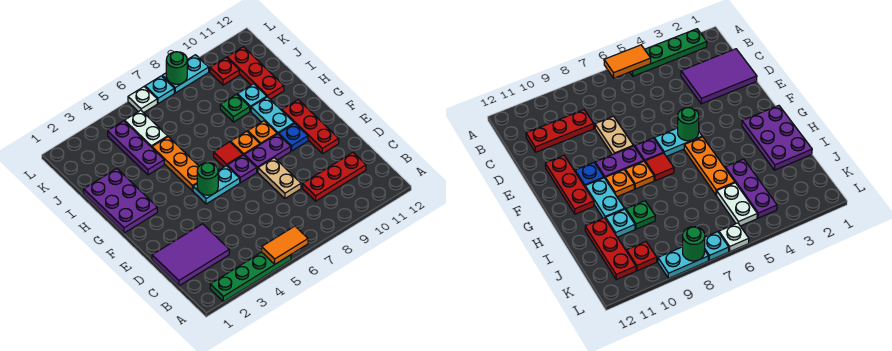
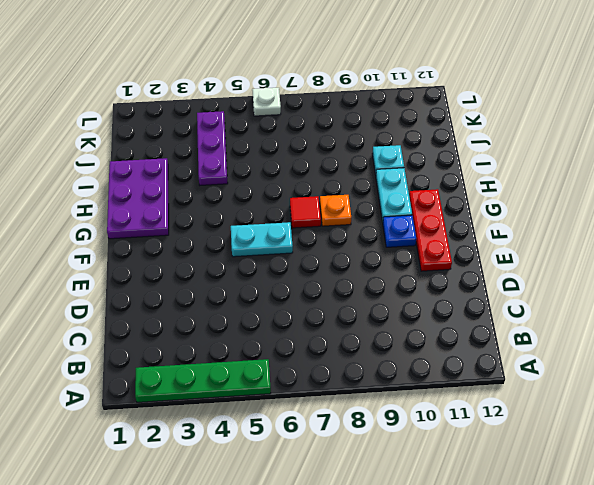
none -> purple tile C1:D3 level 1
none -> red plate C9:C11 level 1
none -> tan plate D8:E8 level 1

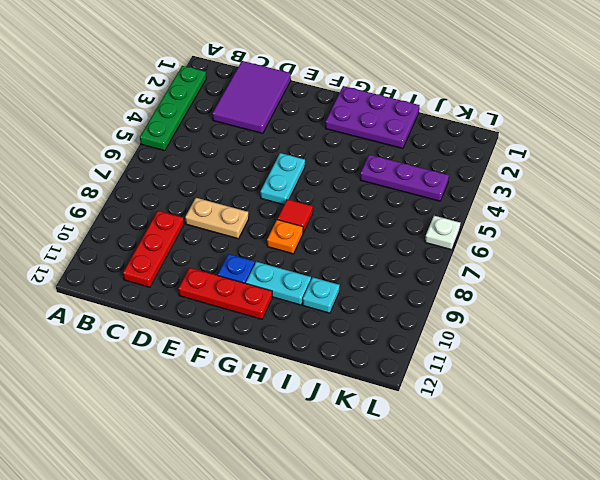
none -> purple plate F7 level 1
none -> purple plate F8:F9 level 1
none -> orange plate G5:I5 level 1

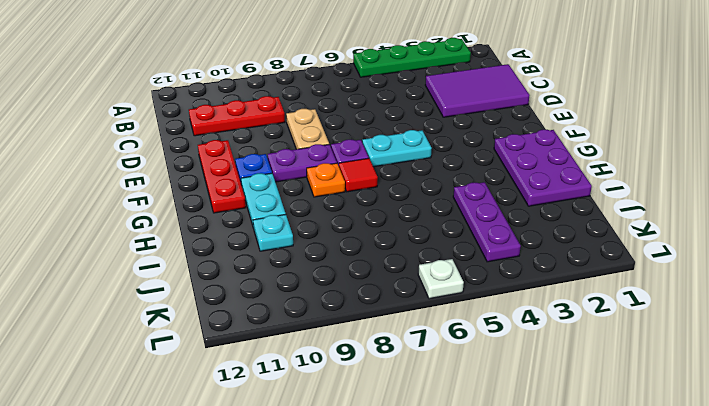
none -> orange plate G5:I5 level 1
none -> orange plate G9 level 1
none -> green plate I9 level 1

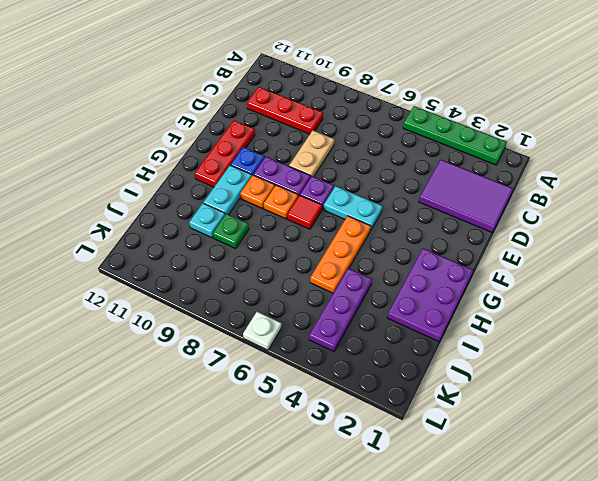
none -> red plate I11:K11 level 1
none -> white plate J5:K5 level 1
none -> red plate K10 level 1

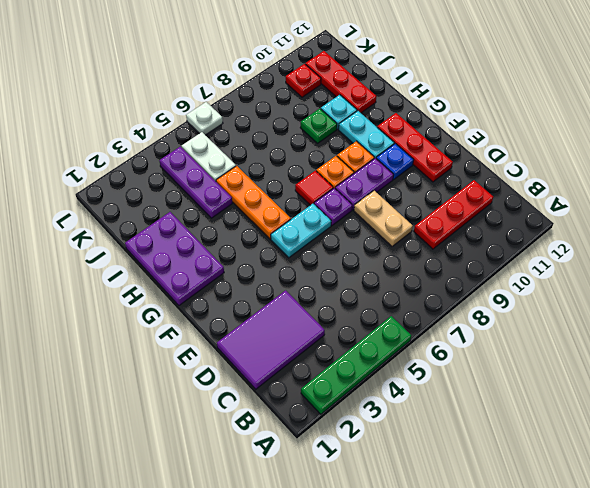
none -> cyan plate L7 level 1
none -> cyan plate L8:L9 level 1
none -> orange tile A5:A6 level 2

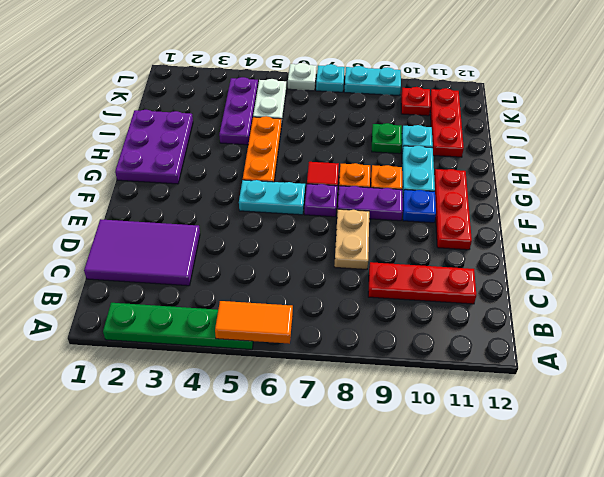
none -> green round brick F5 level 2
none -> green round brick L8 level 2

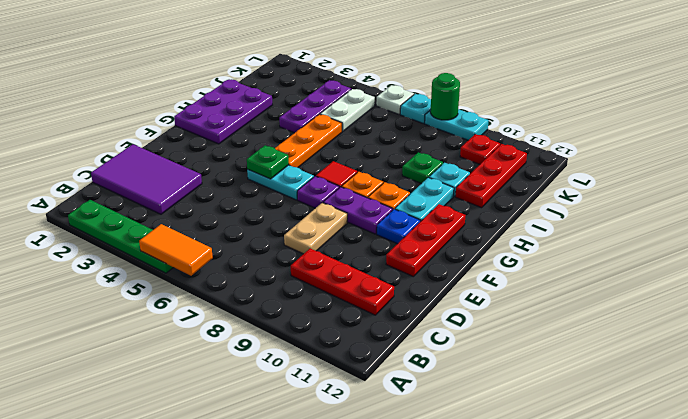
green plate F5 level 2 -> green round brick F5 level 2

